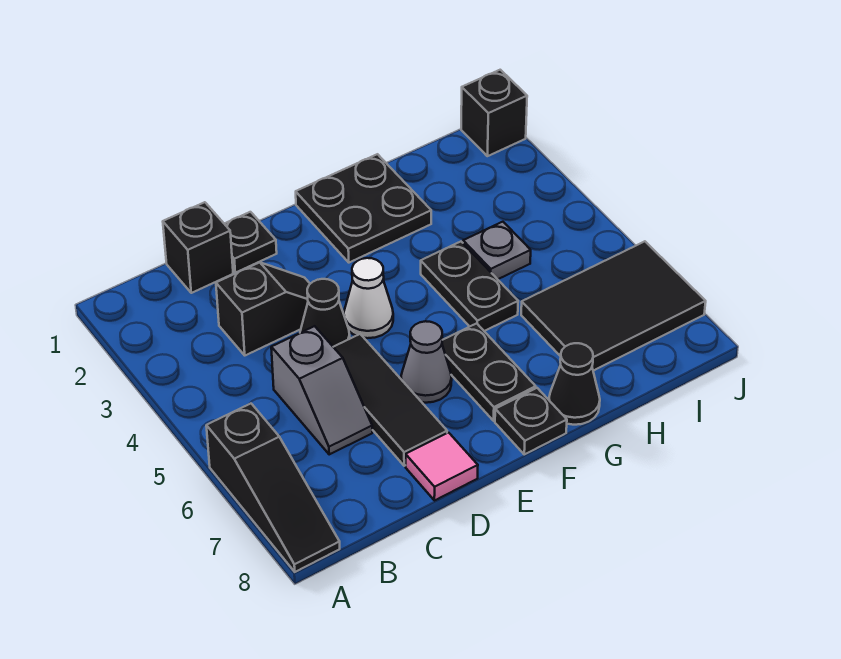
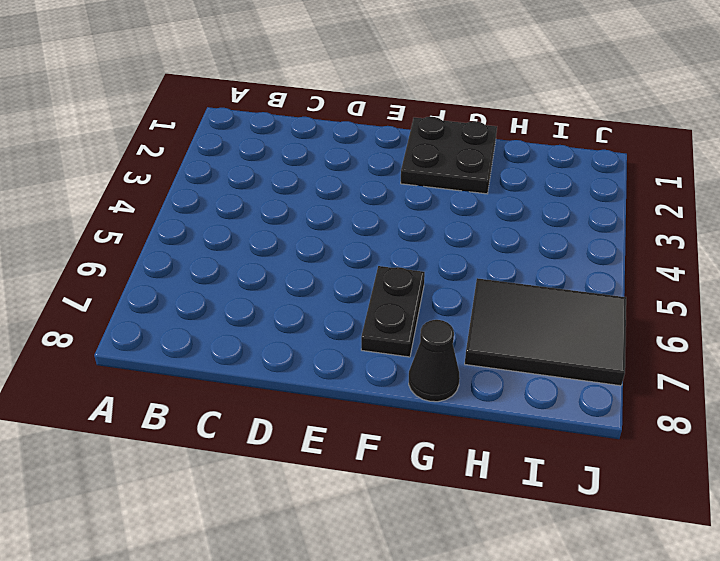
none -> black slope A6:A8 level 1 top 6
none -> black brick C1 level 1
none -> black slope C3:D3 level 1 top C

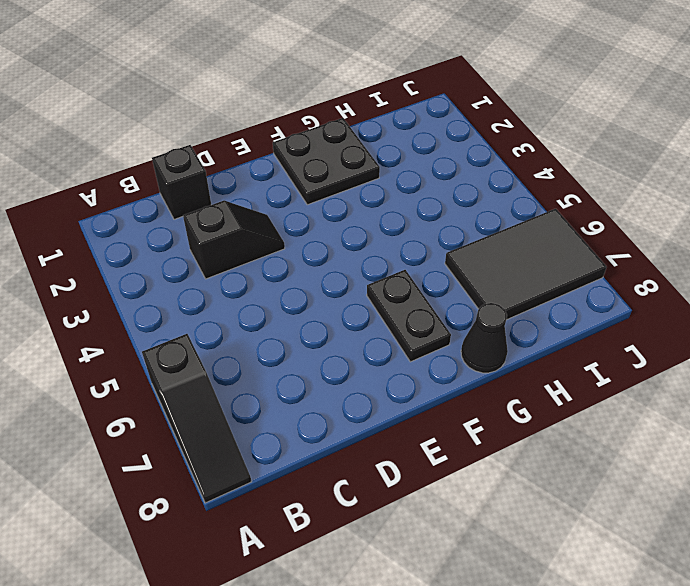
none -> grey slope C5:C6 level 1 top 5
none -> black plate D1 level 1
none -> black cone D4 level 1

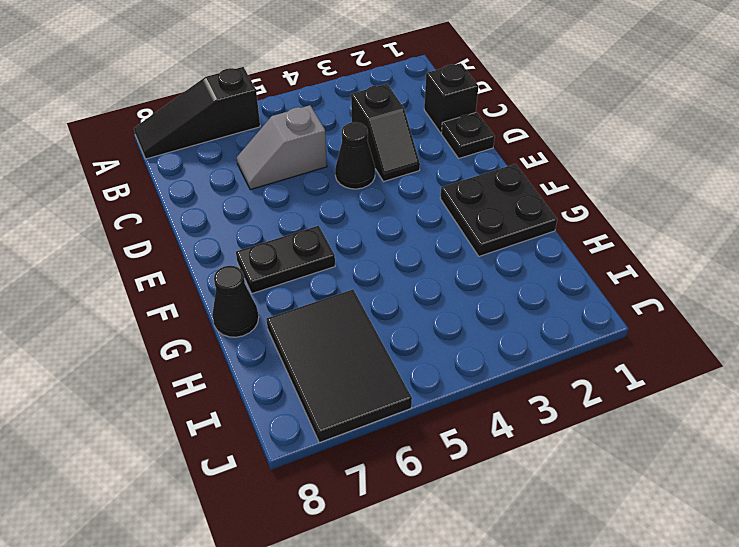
none -> black tile D5:D7 level 1
none -> pink tile D8 level 1
none -> white cone E4 level 1

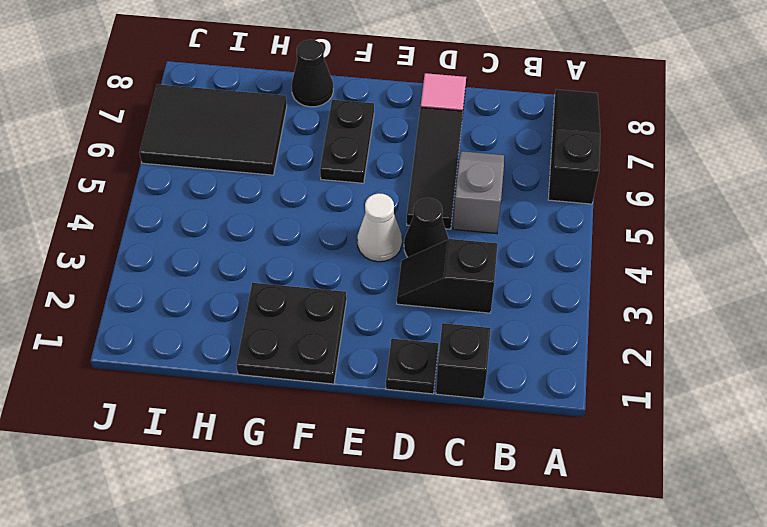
none -> grey cone E6 level 1
none -> black plate F8 level 1
none -> black plate G4:G5 level 1

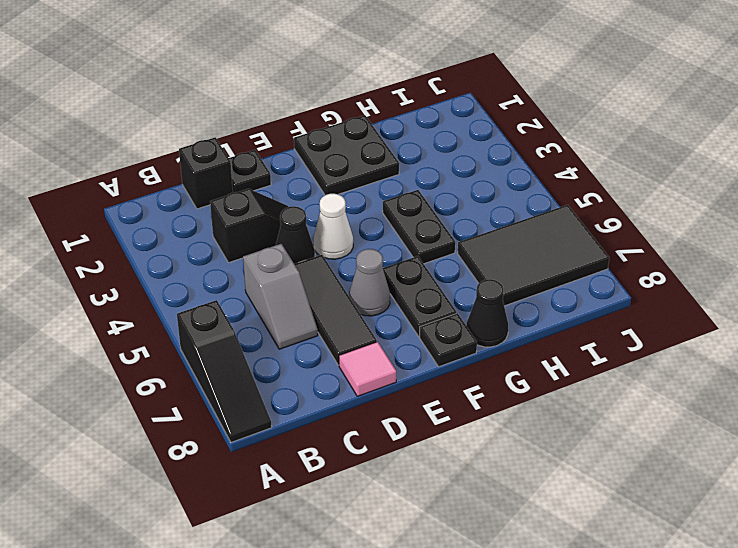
none -> grey plate H4 level 1
none -> black brick J1 level 1

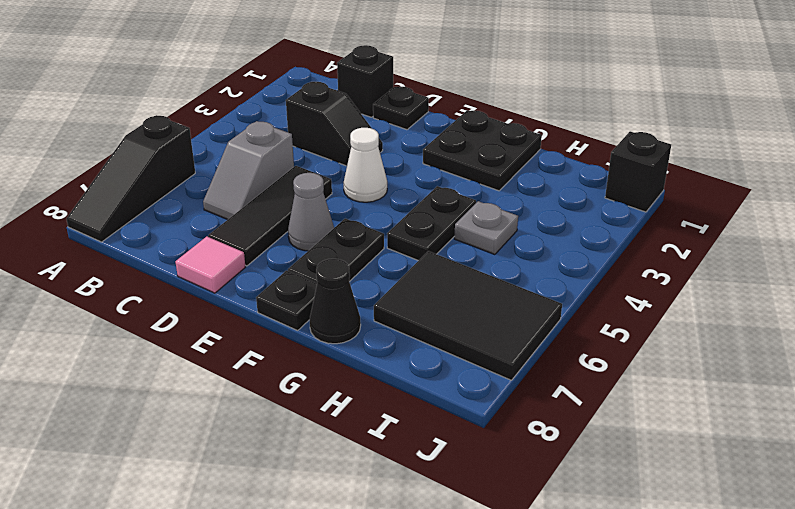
none -> black cone D4 level 1

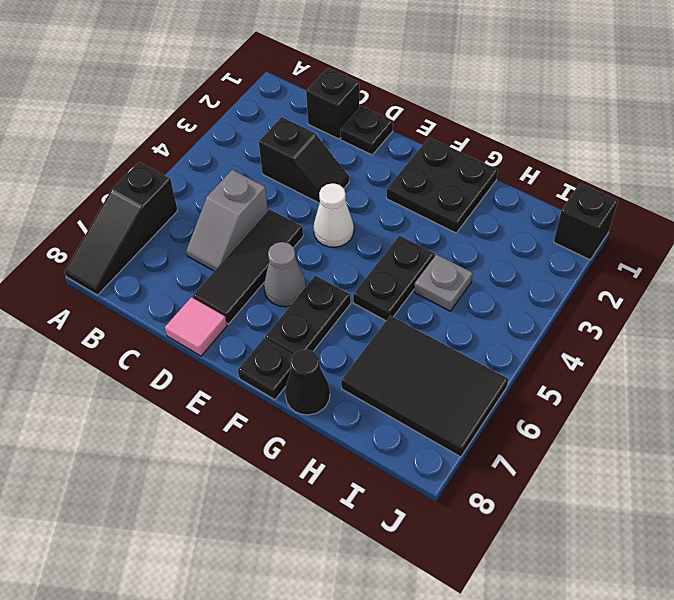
none -> black cone D4 level 1

